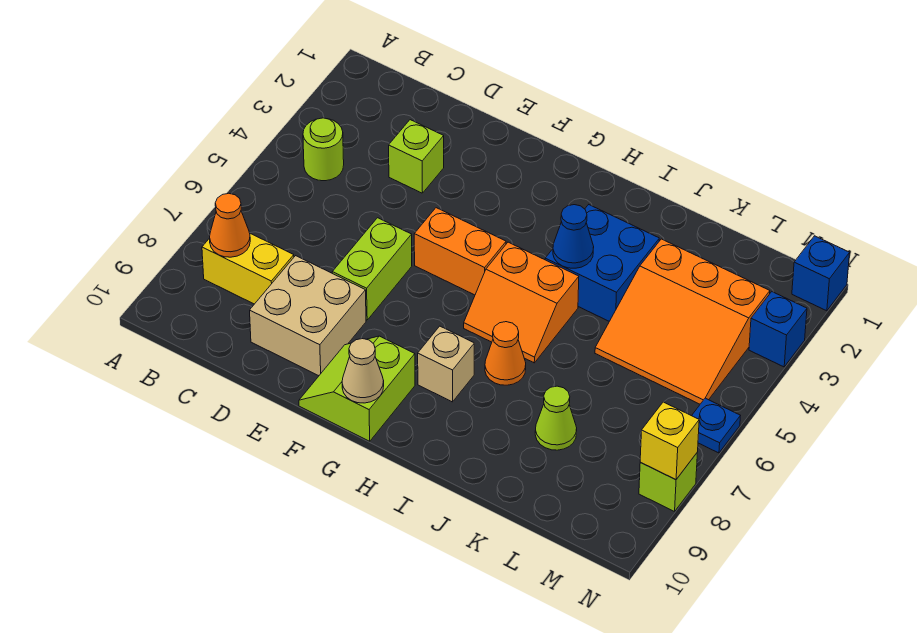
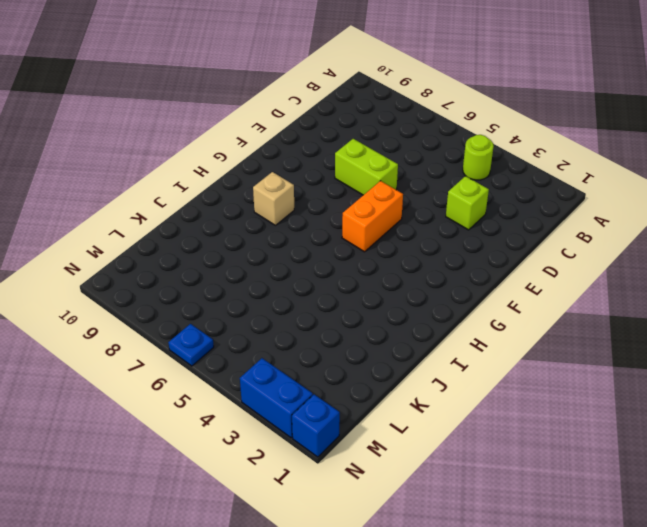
blue brick N2:N3 level 1 -> blue brick N3 level 1
none -> yellow brick B8:C8 level 1
none -> tan brick D8:E9 level 1
none -> lime slope F9:G10 level 1 top G

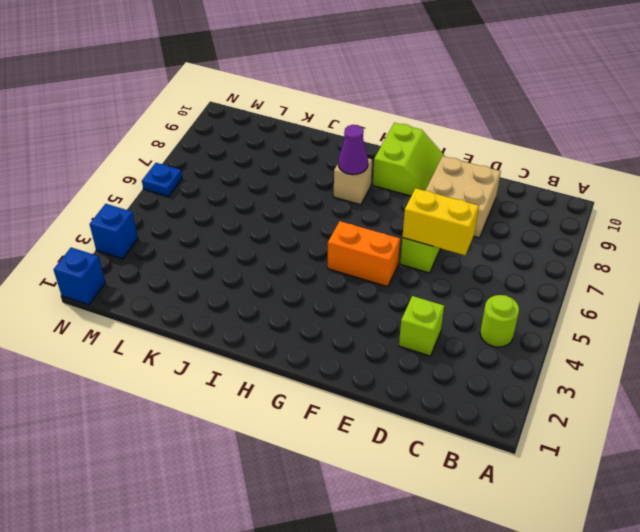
yellow brick D6:E6 level 2 -> yellow brick B8:C8 level 1
purple cone H8 level 2 -> none
none -> orange slope H5:I6 level 1 top 5
none -> blue brick I3:J4 level 1
none -> orange cone I7 level 1

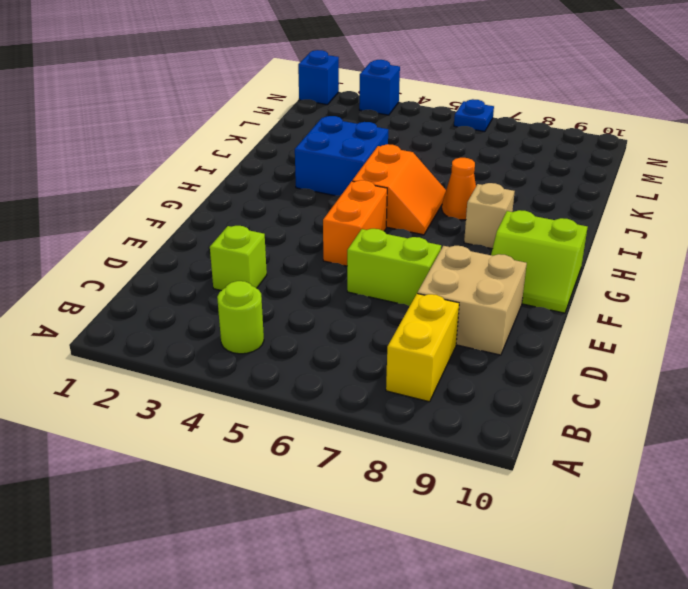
none -> orange slope K3:M5 level 1 top 3
none -> lime cone K8 level 1
none -> lime brick N8 level 1

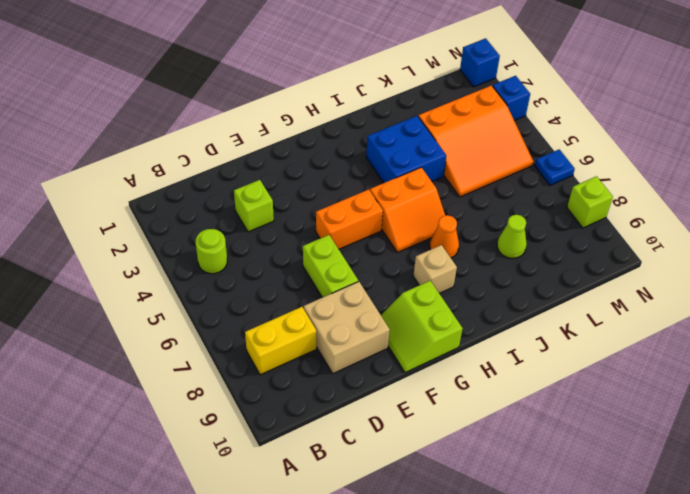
none -> orange cone B8 level 2
none -> tan cone G10 level 2
none -> blue cone I4 level 2

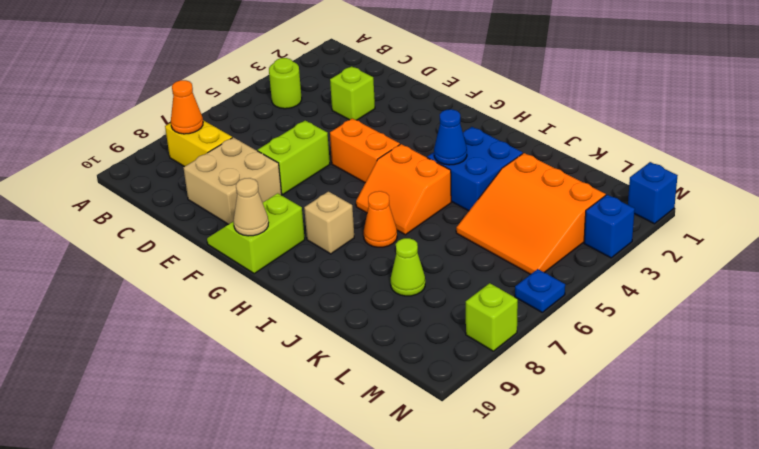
none -> yellow brick N8 level 2

